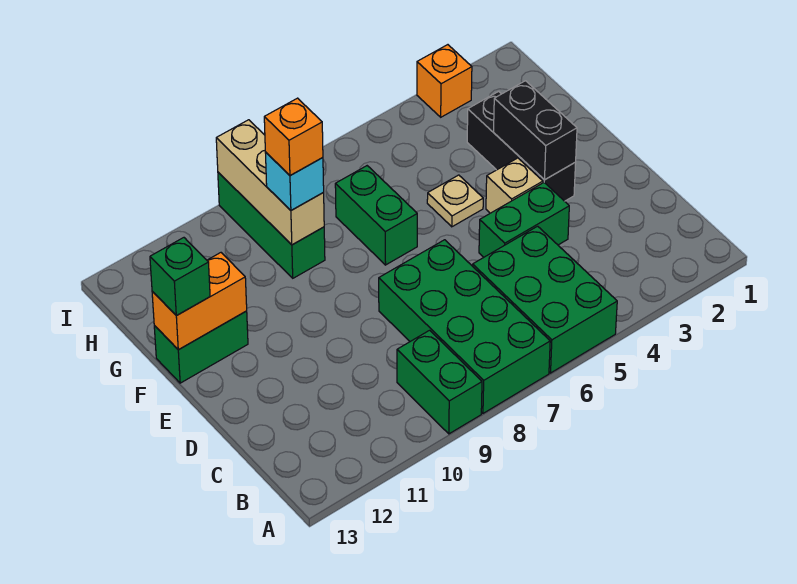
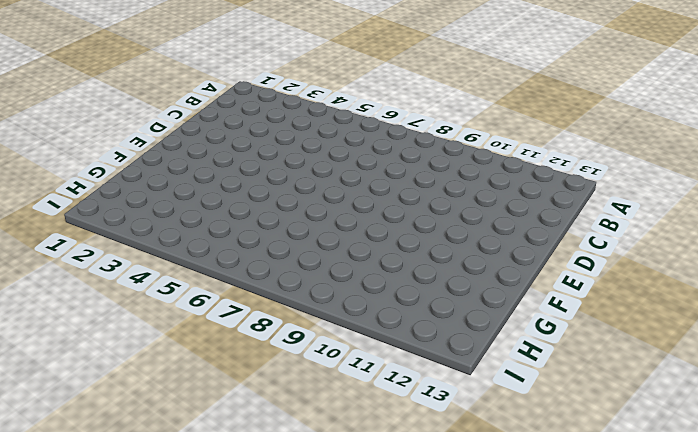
none -> green brick A5:C6 level 1
none -> green brick A7:D8 level 1
none -> green brick A9:B9 level 1

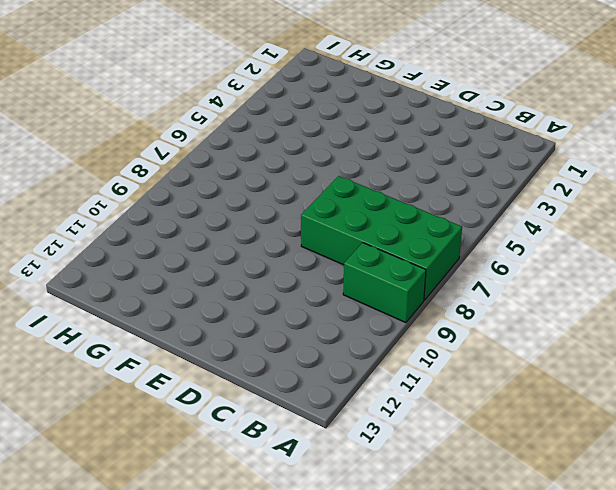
none -> green brick A5:C6 level 1
none -> green brick D4:D5 level 1
none -> black brick E3:G3 level 1

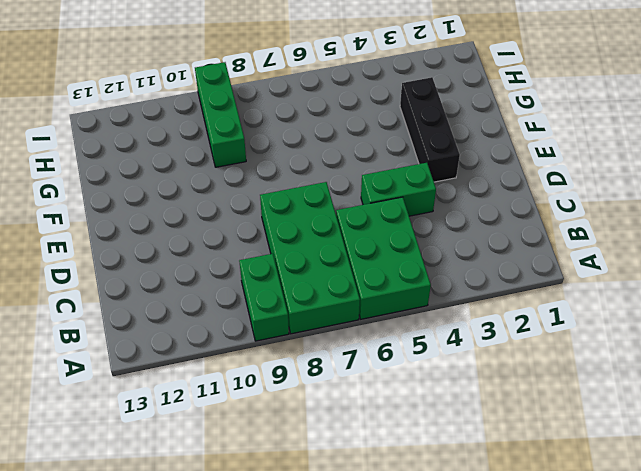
none -> tan brick E4 level 1
none -> tan plate F5 level 1
none -> green brick F7:G7 level 1

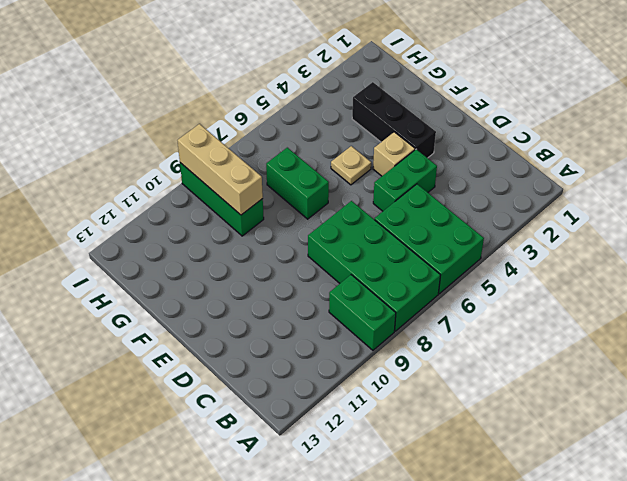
none -> green brick F12:F13 level 1
none -> orange brick I3 level 1
none -> black brick E3:F3 level 2

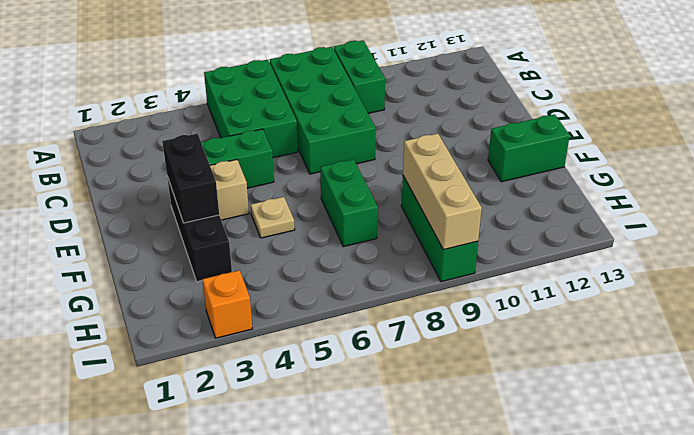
none -> orange brick F12:F13 level 2
none -> green brick F13 level 3
none -> cyan brick G9 level 3

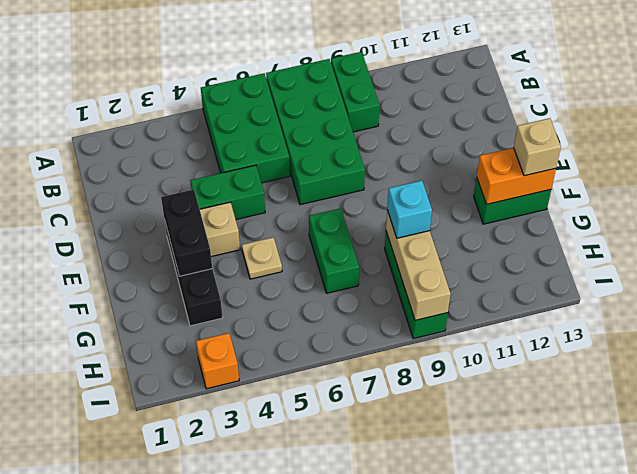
tan brick F13 level 3 -> green brick F13 level 3
none -> orange brick G9 level 4

